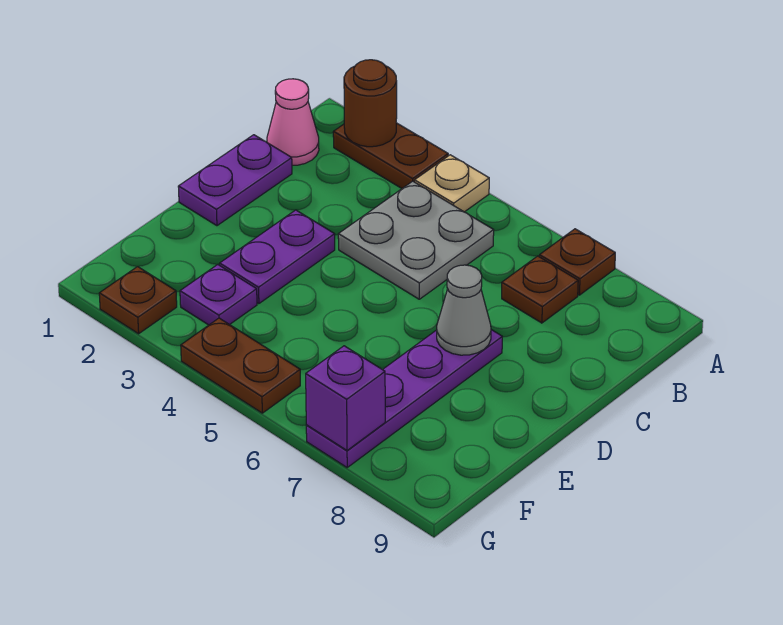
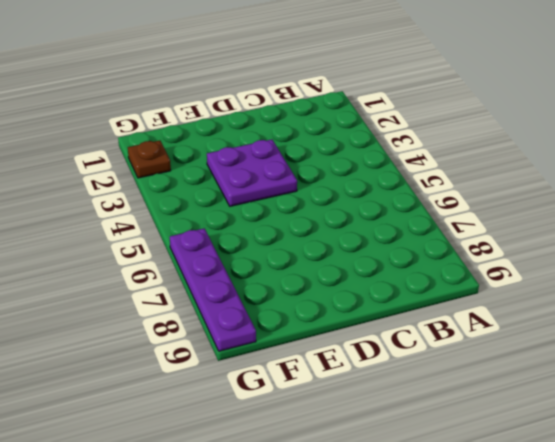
purple plate D3:E4 level 1 -> purple plate D3:E3 level 1
purple plate G6:G9 level 1 -> purple plate D7:G7 level 1
none -> brown plate A2:A3 level 1
none -> tan plate A4 level 1
none -> brown plate A7 level 1

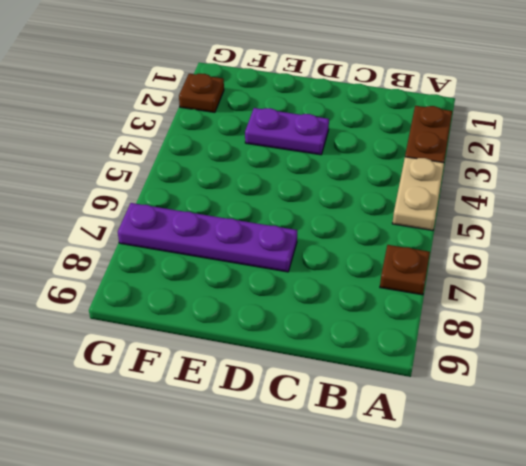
tan plate A4:A5 level 1 -> tan plate A4 level 1
none -> pink cone B1 level 1
none -> grey plate B4:C5 level 1
none -> brown plate B7 level 1

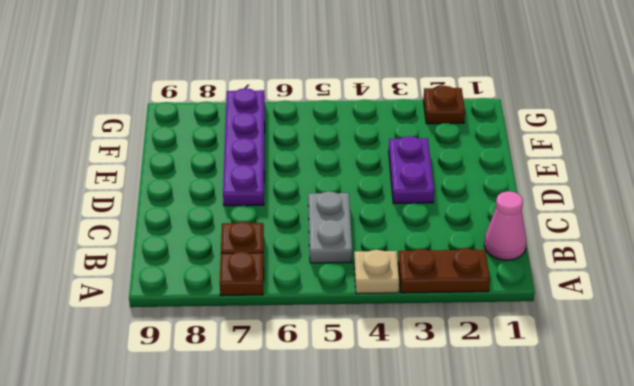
grey plate B5:C5 level 1 -> grey plate B4:C5 level 1
none -> purple plate C1:D1 level 1
none -> purple plate F3 level 1
none -> brown plate G4:G5 level 1

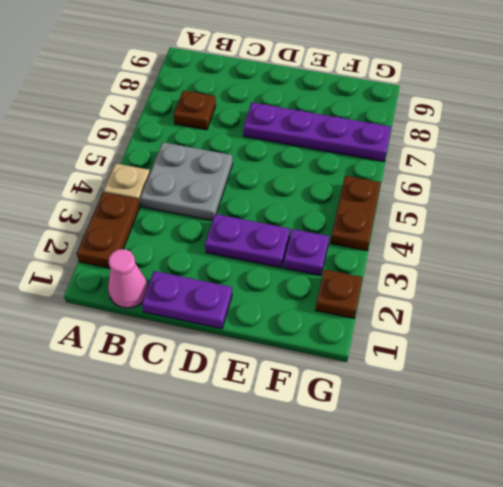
none -> brown plate A7 level 1
none -> brown round brick A2 level 2
none -> grey cone D7 level 2

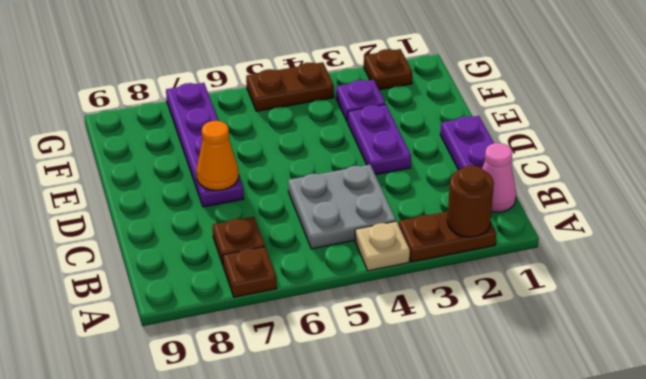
orange cone D7 level 2 -> grey cone D7 level 2
none -> purple brick G7 level 2

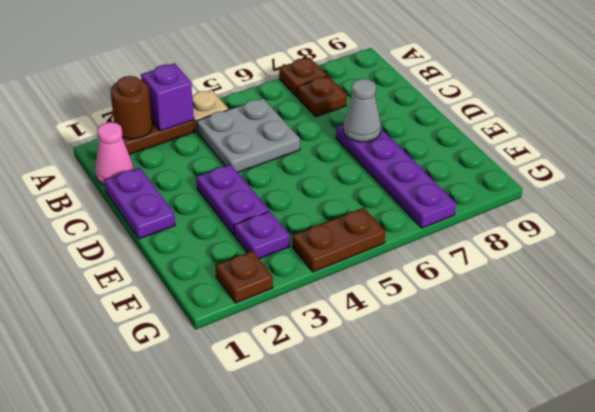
purple brick A3 level 2 -> purple brick G7 level 2

